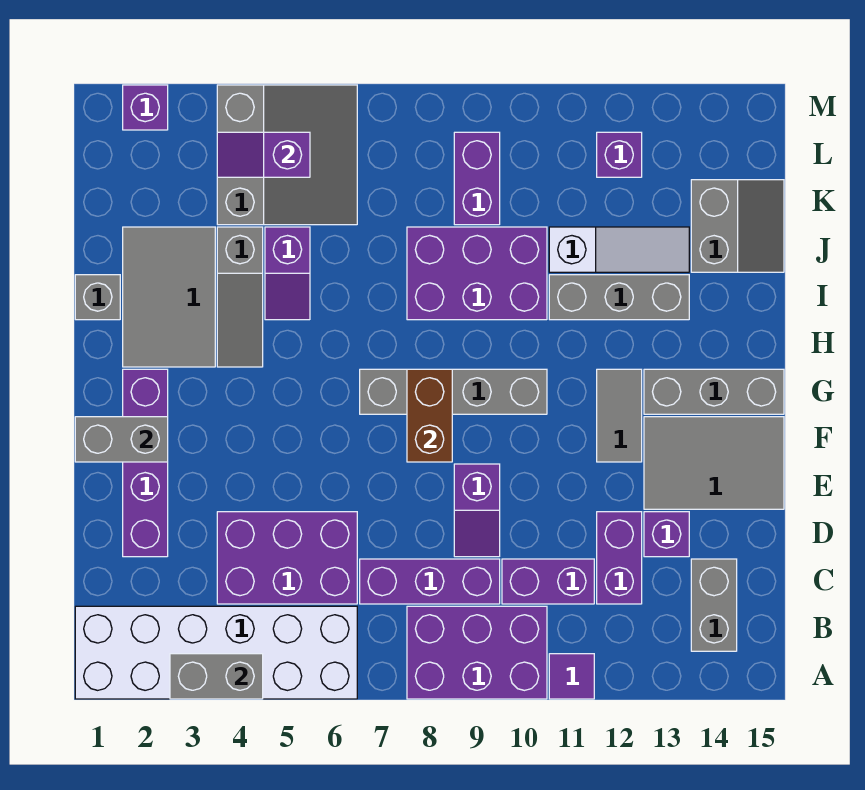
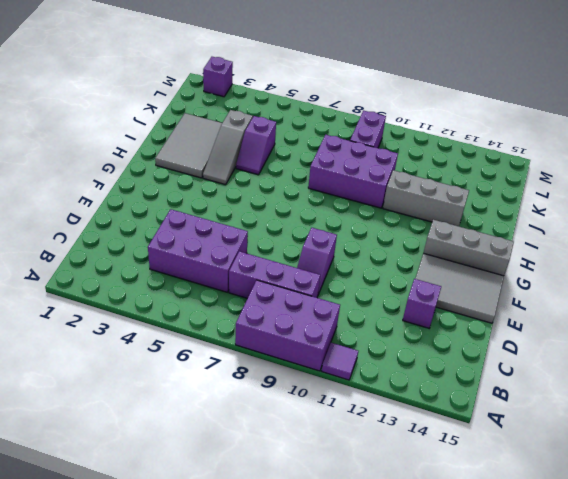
none -> white brick A1:B6 level 1
none -> grey brick B14:C14 level 1
none -> purple brick C10:C11 level 1
none -> purple brick C12:D12 level 1

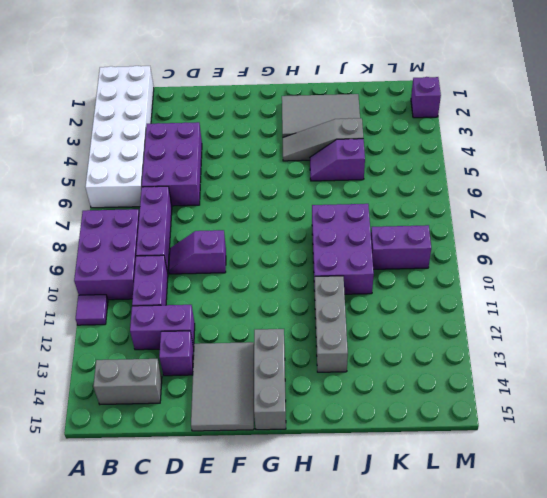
none -> purple brick D2:G2 level 1
none -> grey tile F12:G12 level 1
none -> grey brick G7:G10 level 1
none -> grey brick I1 level 1

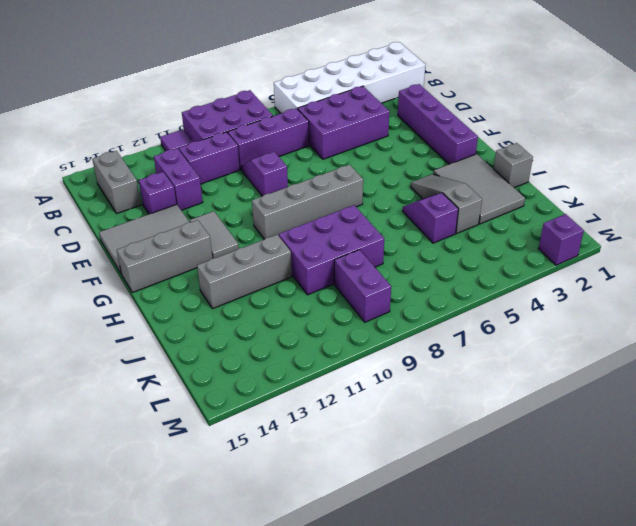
none -> white slope J11:J13 level 1 top 11
none -> grey slope J14:K15 level 1 top 14
none -> grey slope K4:M6 level 1 top 4
none -> purple brick L12 level 1

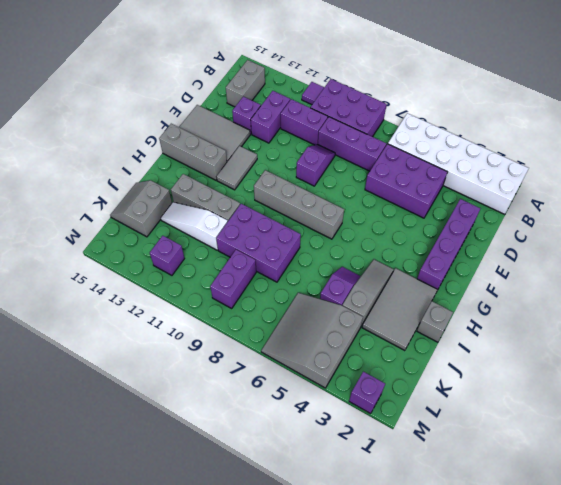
none -> grey brick A3:A4 level 2
none -> grey brick F1:F2 level 2
none -> brown brick F8:G8 level 2
none -> purple slope L4:L5 level 2 top 5

